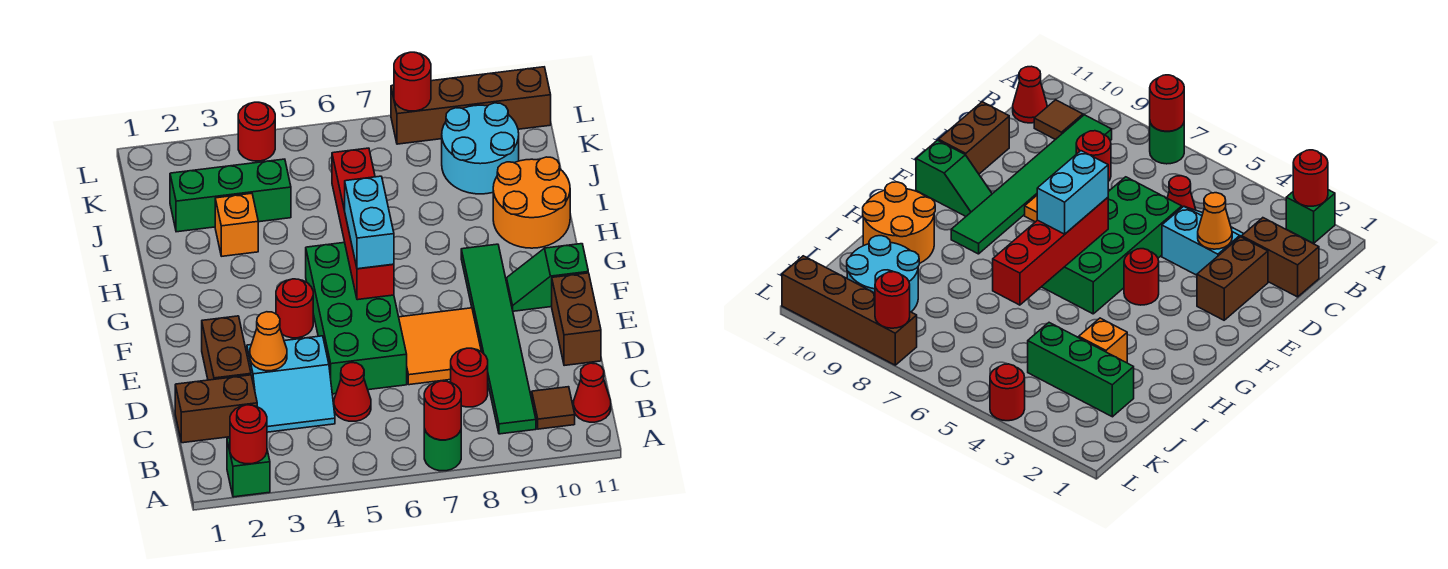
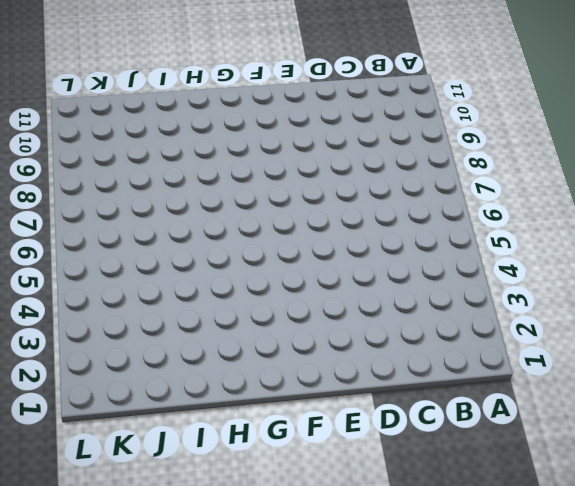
none -> green brick A2 level 1
none -> green round brick A7 level 1
none -> green tile B9:G9 level 1

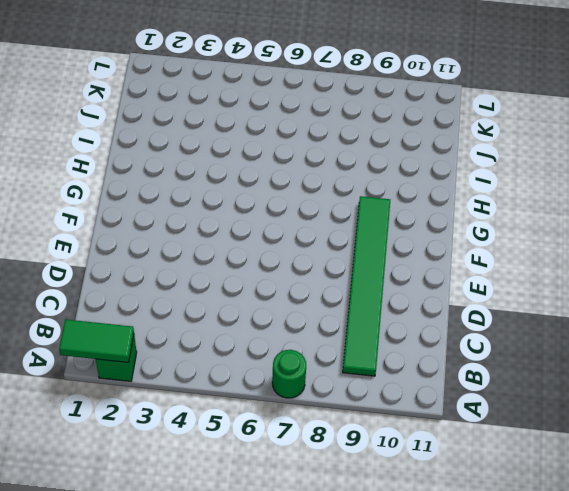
green tile A1:A2 level 2 -> red round brick A2 level 2
none -> brown tile B10 level 1
none -> red cone B11 level 1
none -> brown brick C1:C2 level 1

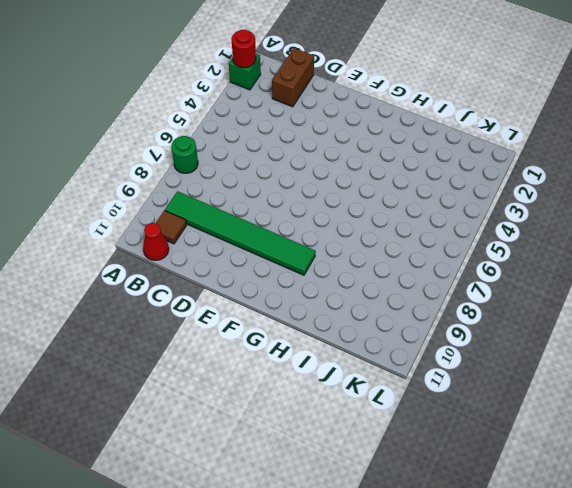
none -> cyan slope C3:D4 level 1 top D
none -> red cone C5 level 1
none -> red round brick C8 level 1

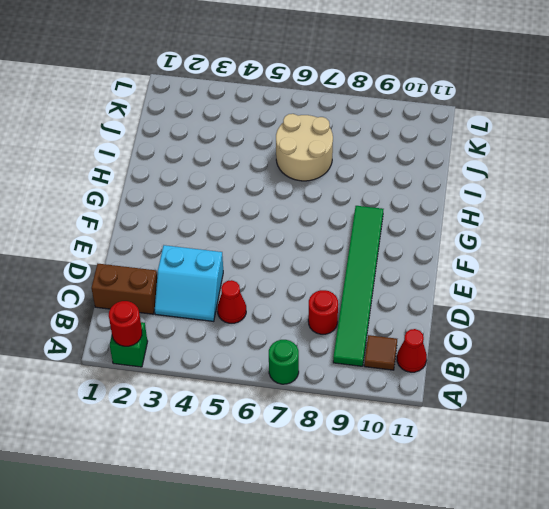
tan round brick I6:J7 level 1 -> none
none -> brown brick D2:E2 level 1
none -> green brick D5:G6 level 1
none -> orange tile D7:E8 level 1

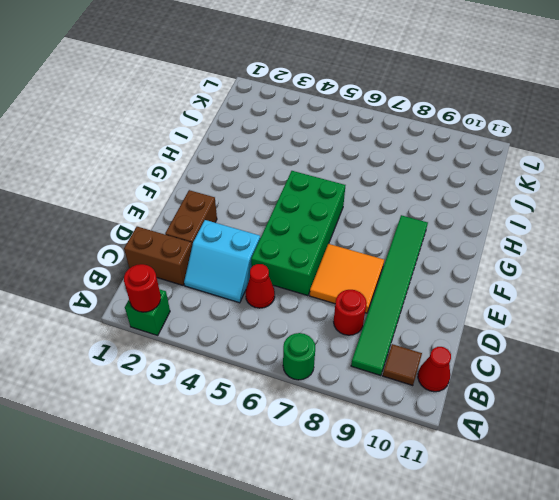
none -> brown brick D11:E11 level 1
none -> red round brick F4 level 1
none -> green slope F10:F11 level 1 top 11

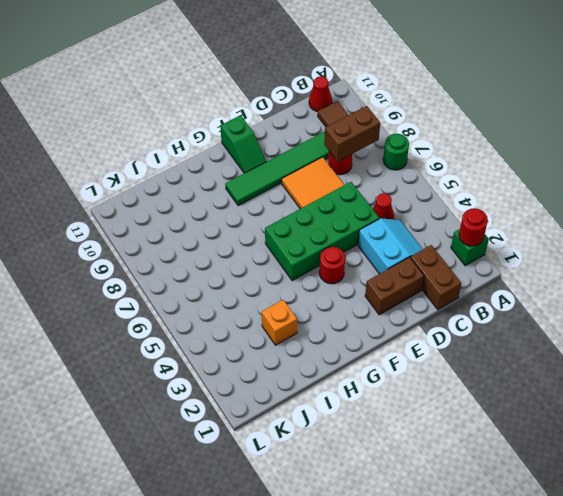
brown brick B8:C8 level 2 -> brown brick D11:E11 level 1
none -> orange round brick H10:I11 level 1
none -> green brick J2:J4 level 1
none -> cyan round brick J9:K10 level 1

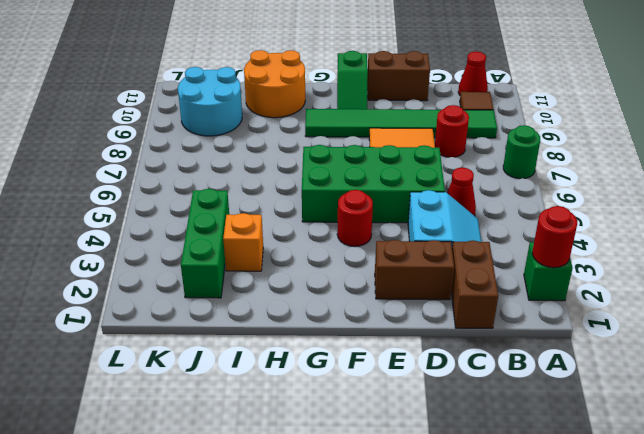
none -> red round brick L4 level 1
none -> brown brick L8:L11 level 1
none -> red round brick A7 level 2

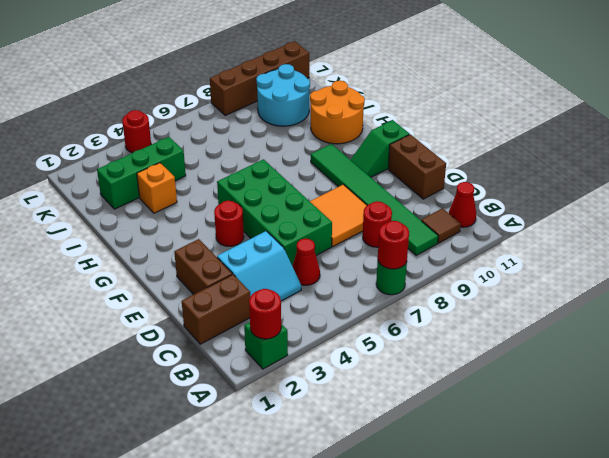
none -> orange cone D3 level 2
none -> red brick F6:I6 level 2
none -> red round brick L8 level 2

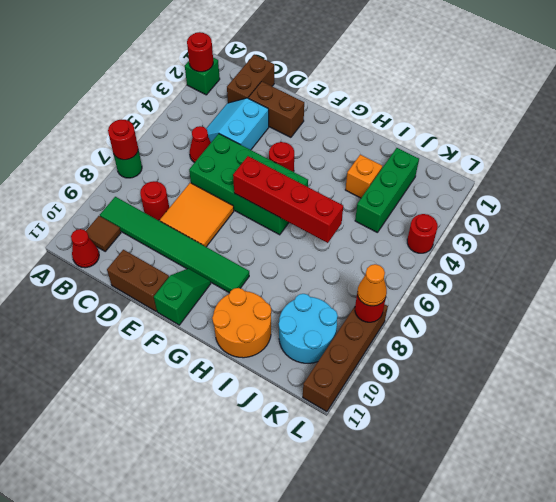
orange cone L8 level 3 -> orange cone D3 level 2
none -> cyan brick F6:G6 level 3

